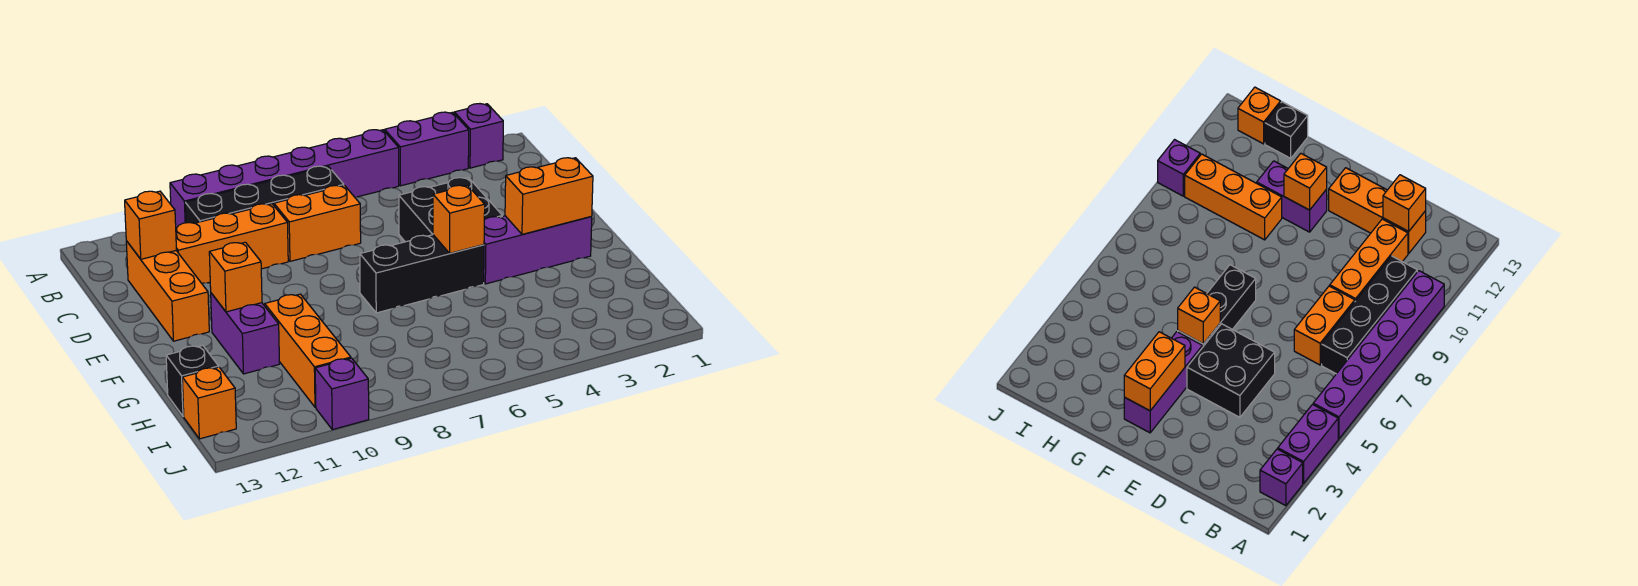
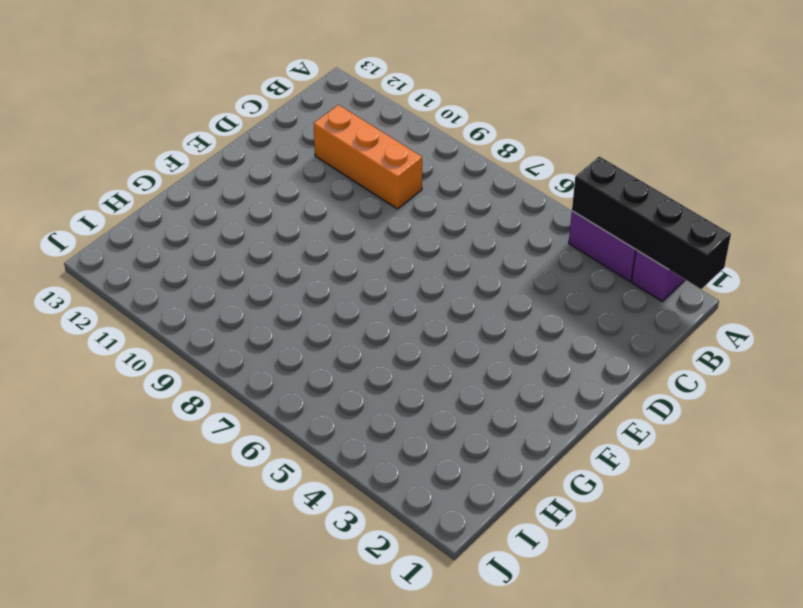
black brick A1:A4 level 2 -> black brick B7:B10 level 1
none -> purple brick A5:A10 level 1
none -> orange brick C7:C8 level 1
none -> orange brick C12:E12 level 1

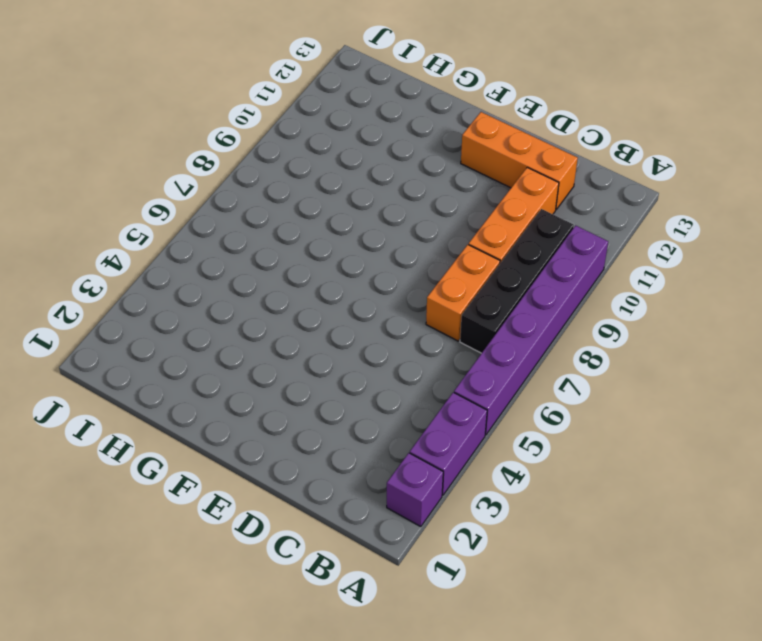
none -> black brick D4:E5 level 1
none -> purple brick F2:F4 level 1
none -> black brick F5:F7 level 1

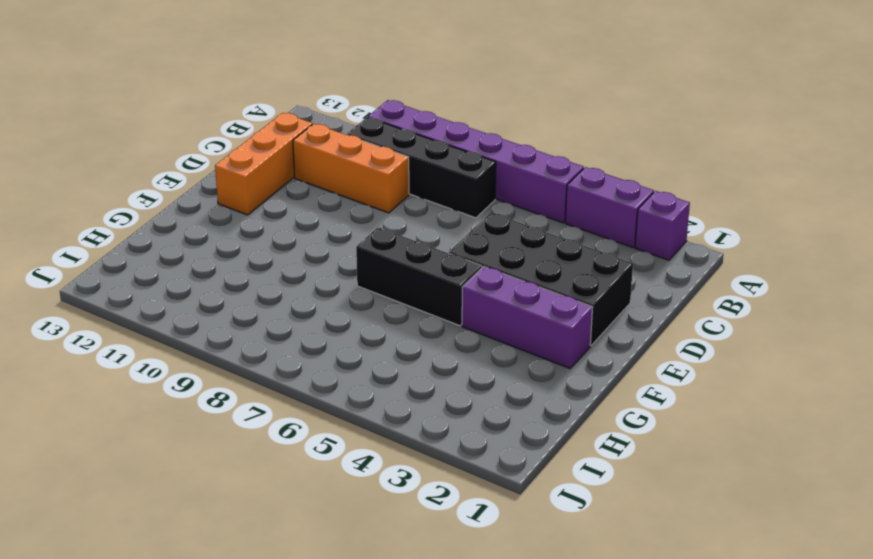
black brick D2:E5 level 1 -> black brick D4:E5 level 1
none -> orange brick C7:C8 level 1
none -> purple brick F11:G11 level 1
none -> orange brick G10:I10 level 1

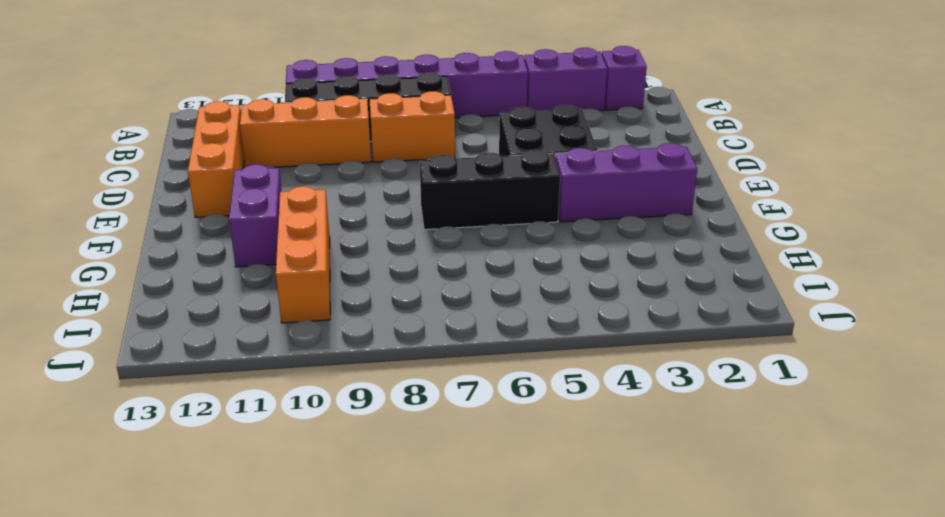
none -> black brick H13 level 1
none -> orange brick I13 level 1
none -> purple brick J10 level 1

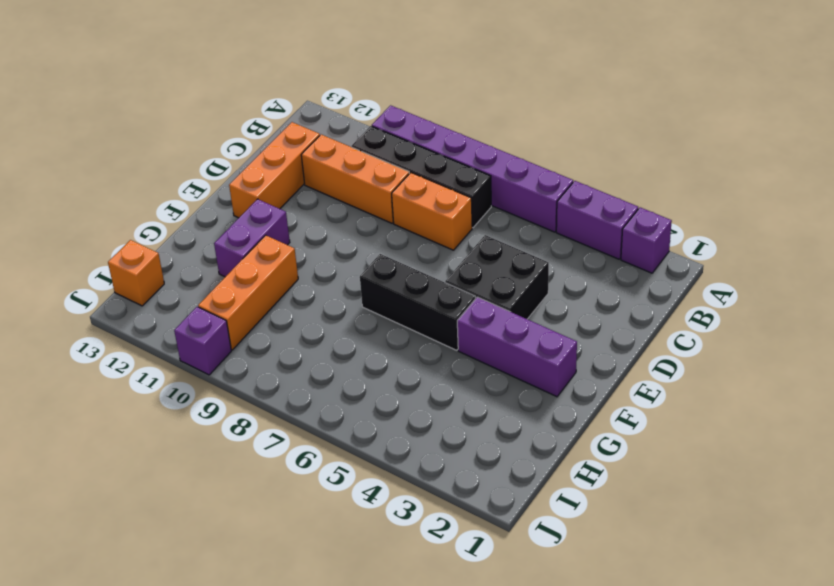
none -> black brick H13 level 1
none -> orange brick C12 level 2
none -> orange brick F2:F3 level 2

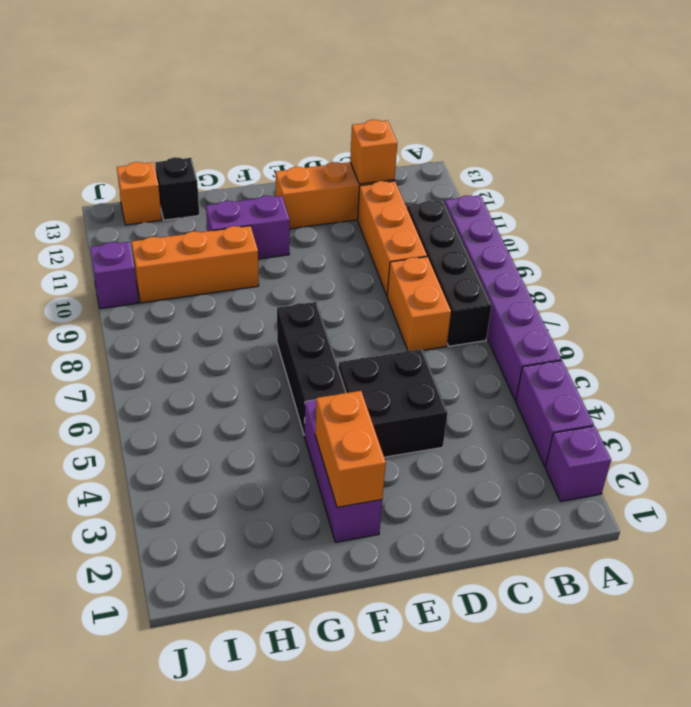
none -> orange brick F5 level 2
none -> orange brick F11 level 2

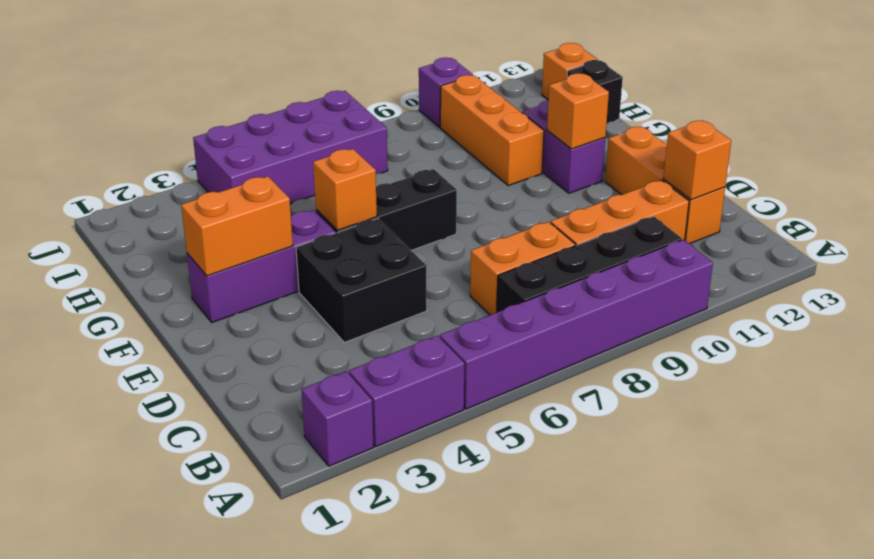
purple brick I4:J7 level 1 -> none

